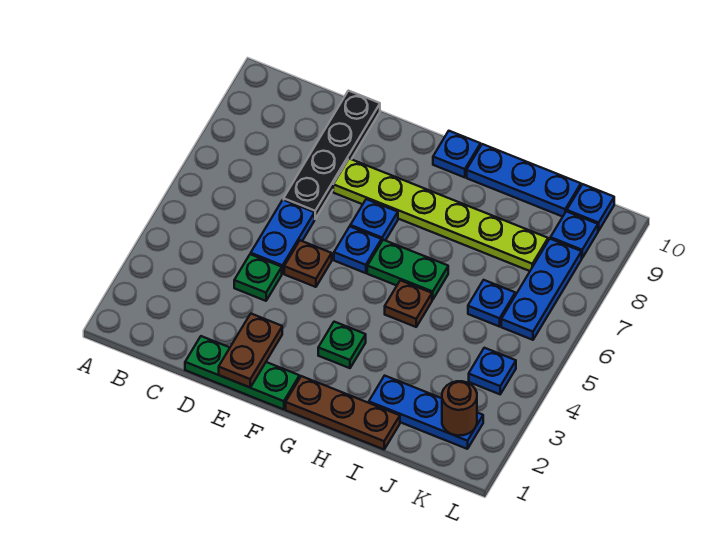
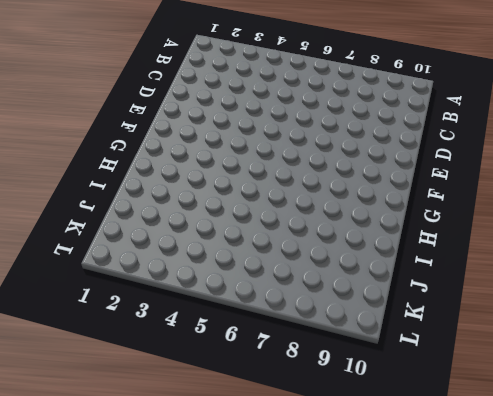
none -> green plate D1:F1 level 1
none -> green plate D4 level 1
none -> blue plate D5:D6 level 1

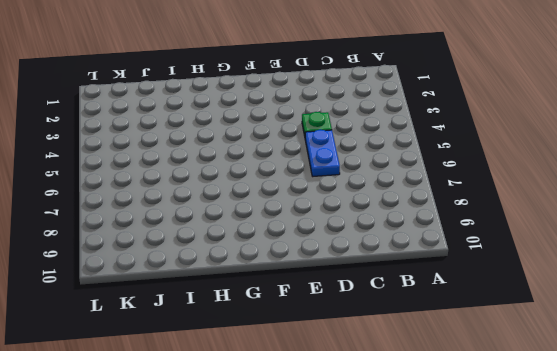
none -> green plate D1:F1 level 1
none -> black plate D7:D10 level 1
none -> brown plate E5 level 1

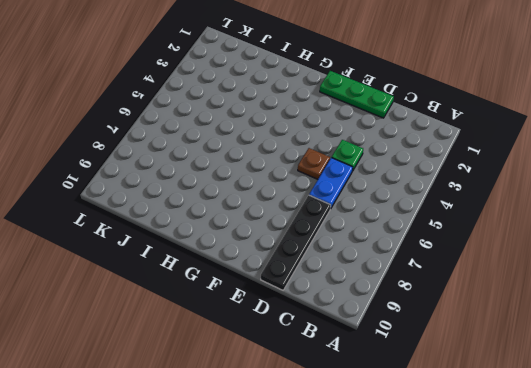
none -> lime plate E8:J8 level 1
none -> blue plate F6 level 1
none -> blue plate F7 level 1

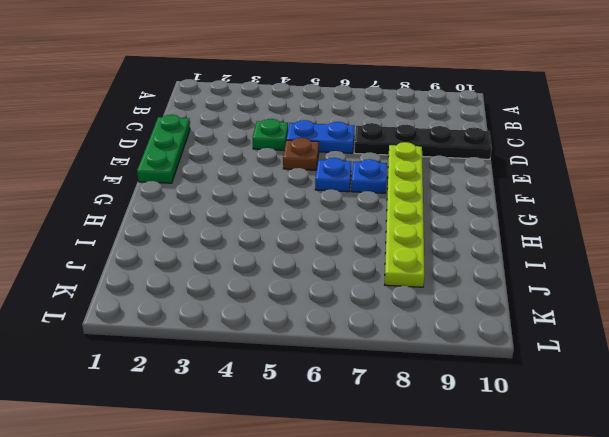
none -> brown plate G1:I1 level 1
none -> green plate G3 level 1
none -> green plate G6:H6 level 1

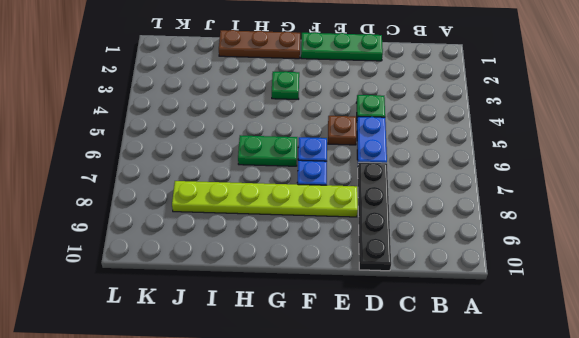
none -> blue plate G10 level 1
none -> brown plate H5 level 1
none -> blue plate H10:J10 level 1

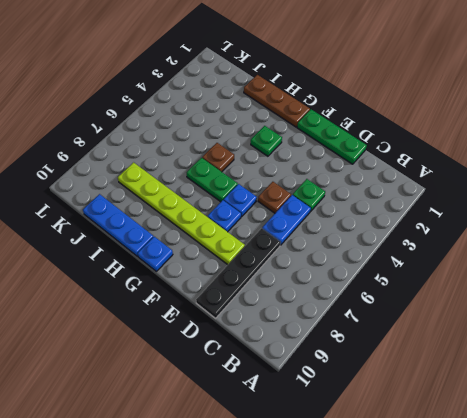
none -> blue plate I2:K2 level 1
none -> blue plate J6 level 1
none -> blue plate K4 level 1

